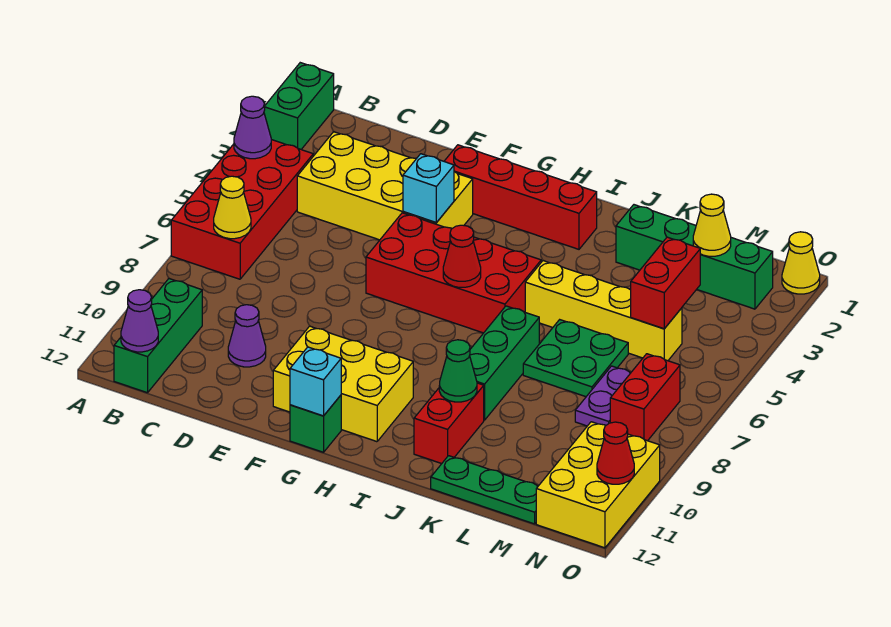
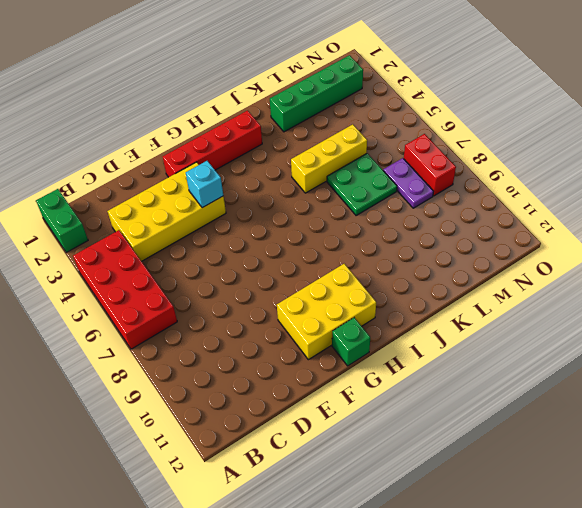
yellow brick J5:L5 level 1 -> yellow brick J5:M5 level 1
none -> green brick B10:B12 level 1
none -> purple cone D10 level 1
none -> red brick F5:I6 level 1

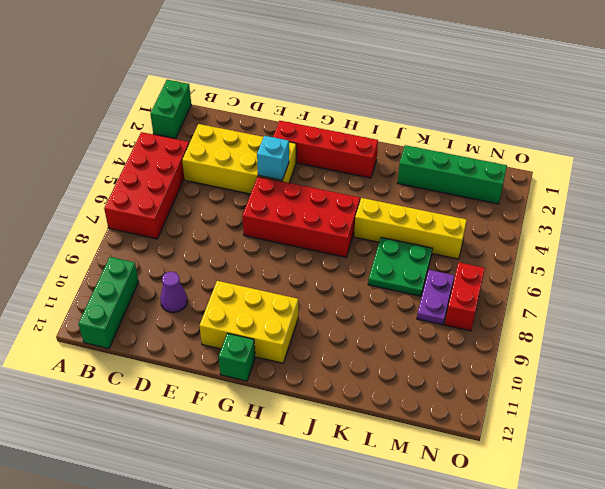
none -> green brick J7:J9 level 1
none -> red brick J10:J11 level 1
none -> green plate K12:M12 level 1

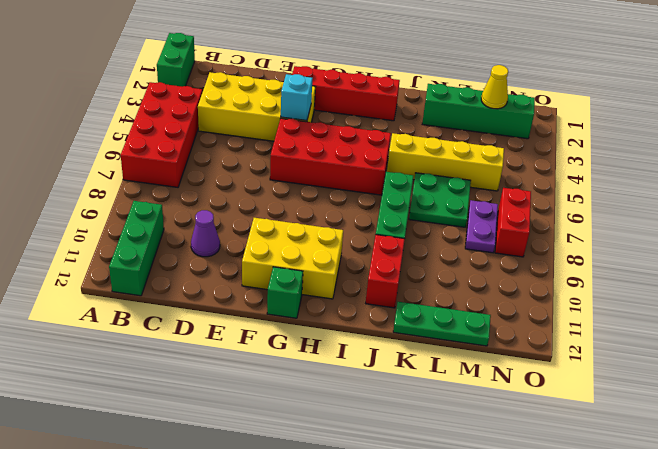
none -> yellow brick N10:O12 level 1
none -> yellow cone O1 level 1
none -> purple cone A4 level 2

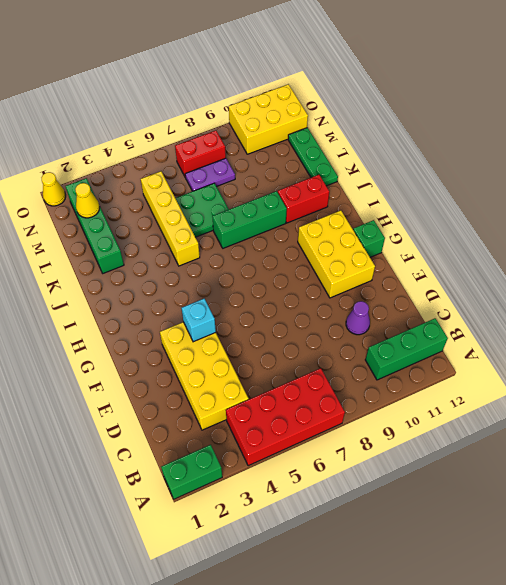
none -> red brick F2:I2 level 1
none -> red brick F5:I6 level 1
none -> purple cone A4 level 2

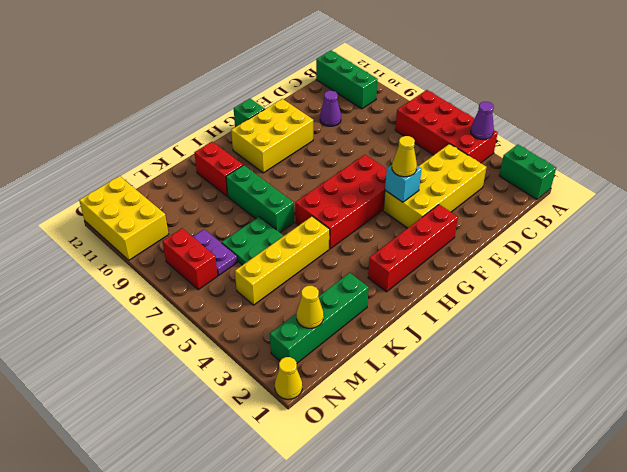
yellow cone F4 level 3 -> yellow cone B7 level 2
none -> green plate K12:M12 level 1
none -> purple cone B12 level 2
none -> cyan brick G12 level 2

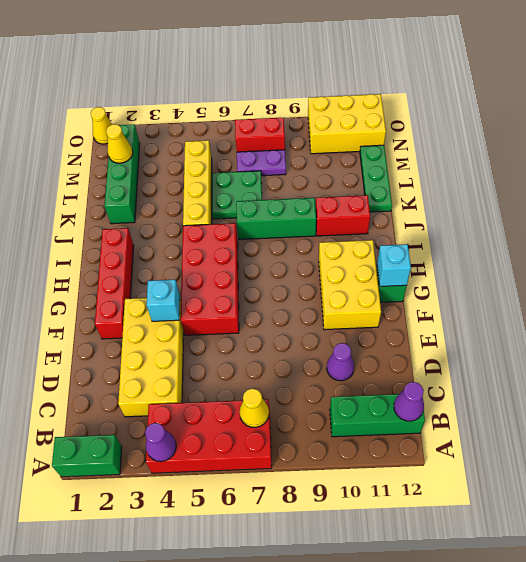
none -> red cone H6 level 2
none -> green cone J10 level 2
none -> red brick M4:M5 level 2

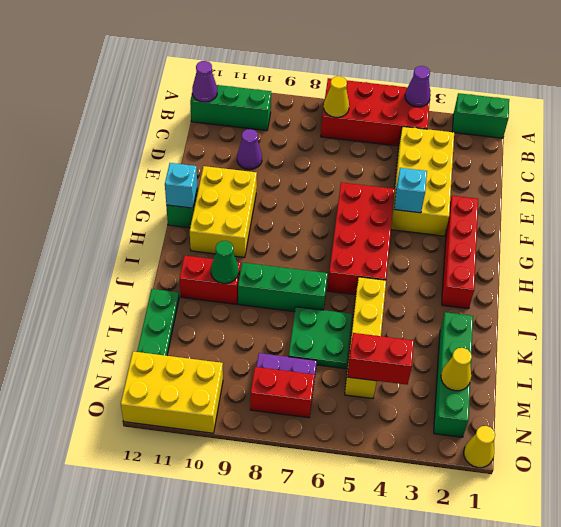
none -> red cone H6 level 2
none -> red cone O11 level 2

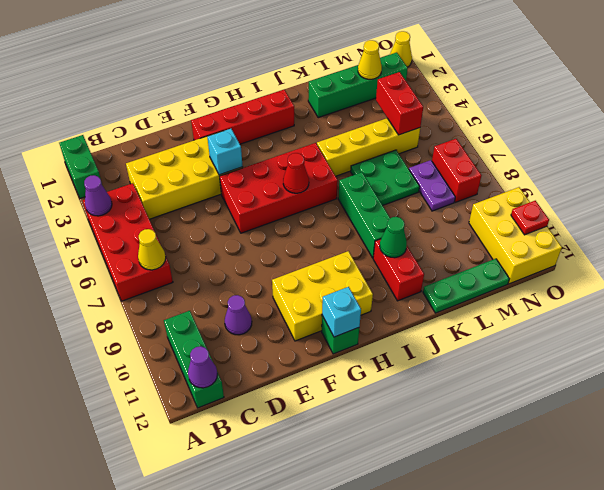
red plate O11 level 2 -> red cone O11 level 2

